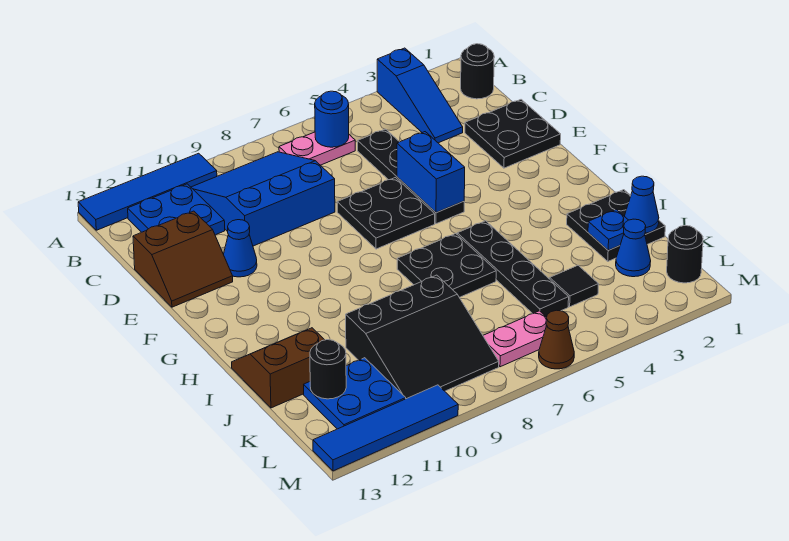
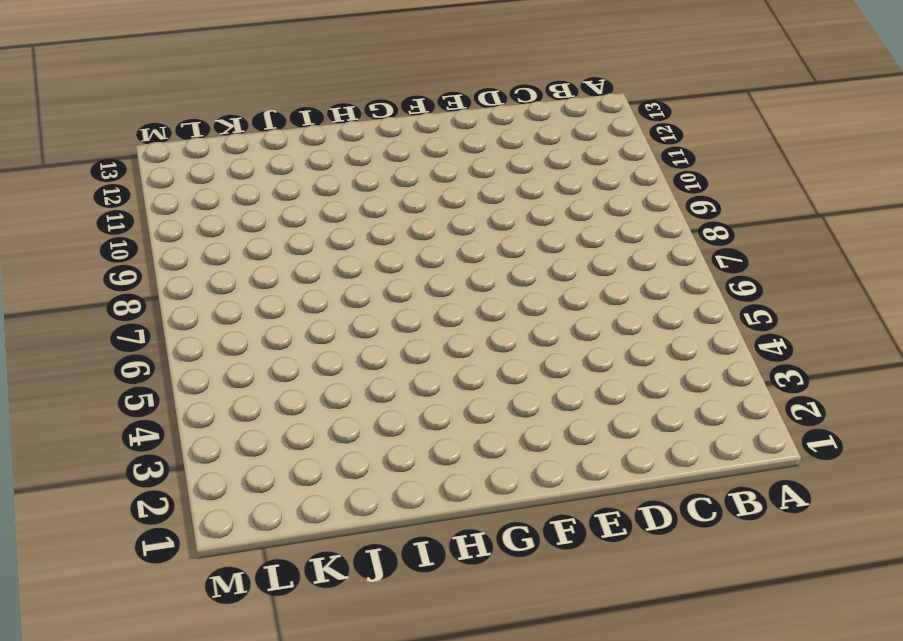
none -> blue slope A3:C3 level 1 top A
none -> blue tile A10:A13 level 1
none -> black round brick B1 level 1

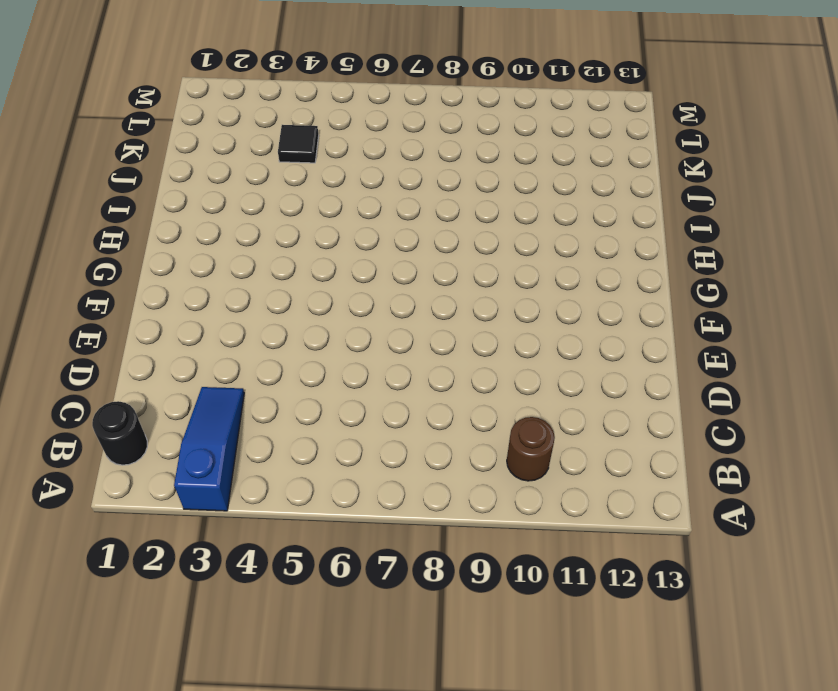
brown round brick B10 level 1 -> blue slope B8:D10 level 1 top D
none -> blue tile A10:A13 level 1
none -> pink plate B6:B7 level 1
none -> blue plate B11:C12 level 1

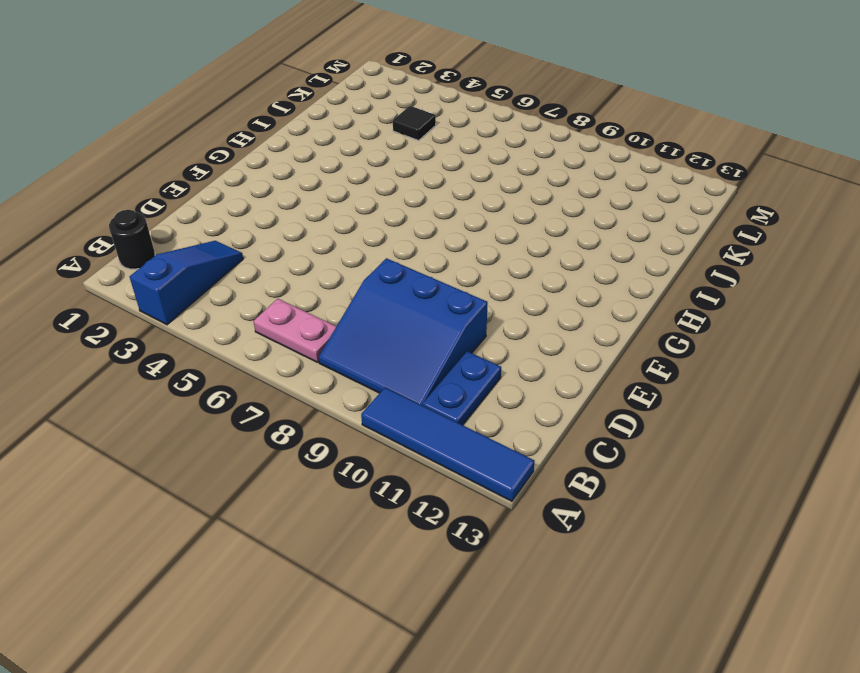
blue plate B11:C11 level 1 -> blue plate B11:C12 level 1
none -> black plate C5:F5 level 1
none -> black plate D1:E2 level 1
none -> brown slope D12:E13 level 1 top D

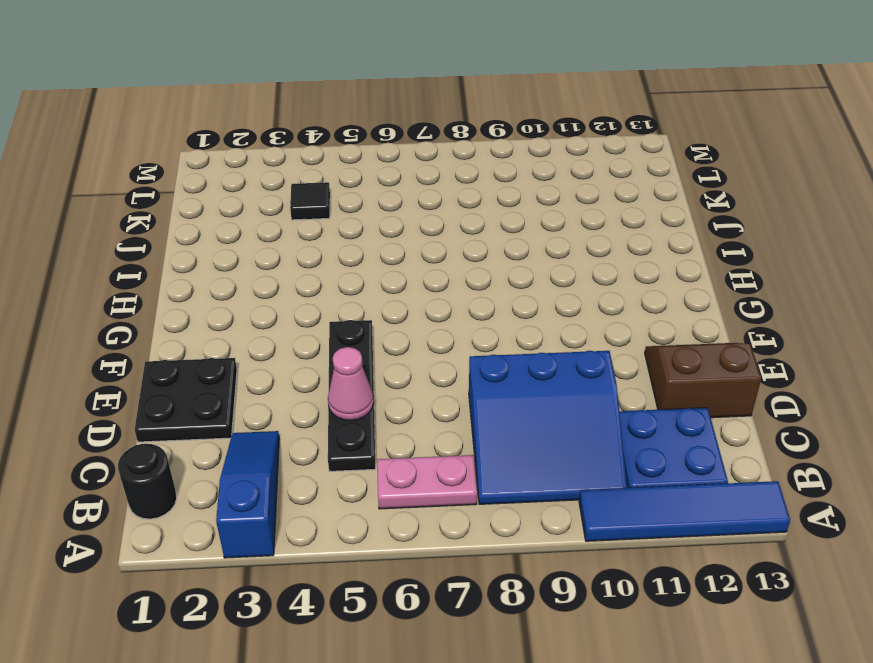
pink cone D5 level 2 -> none
none -> black plate E6:F7 level 1
none -> blue cone E11 level 1
none -> black plate H5:K5 level 1

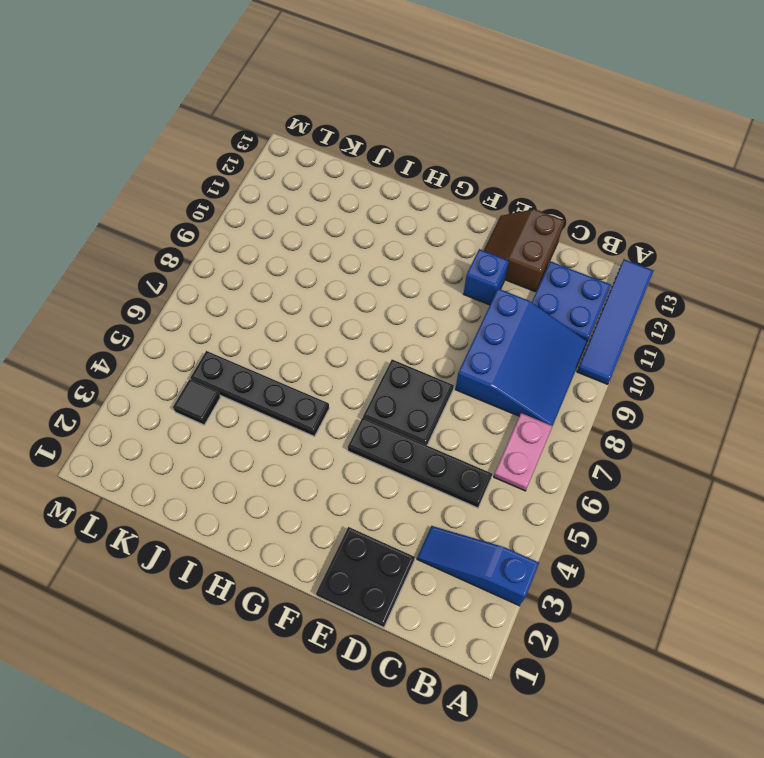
blue brick E11 level 1 -> blue cone E11 level 1
none -> black round brick B1 level 1
none -> black plate H6:I7 level 1
none -> black plate I1:J2 level 1

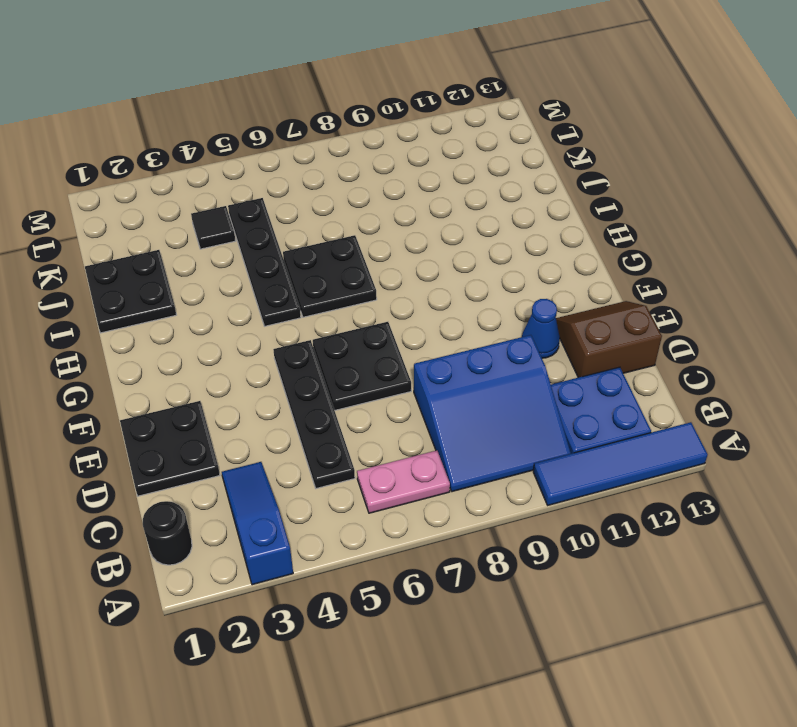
none -> brown slope I12:J13 level 1 top J
none -> black slope J8:L10 level 1 top J
none -> blue cone K2 level 1

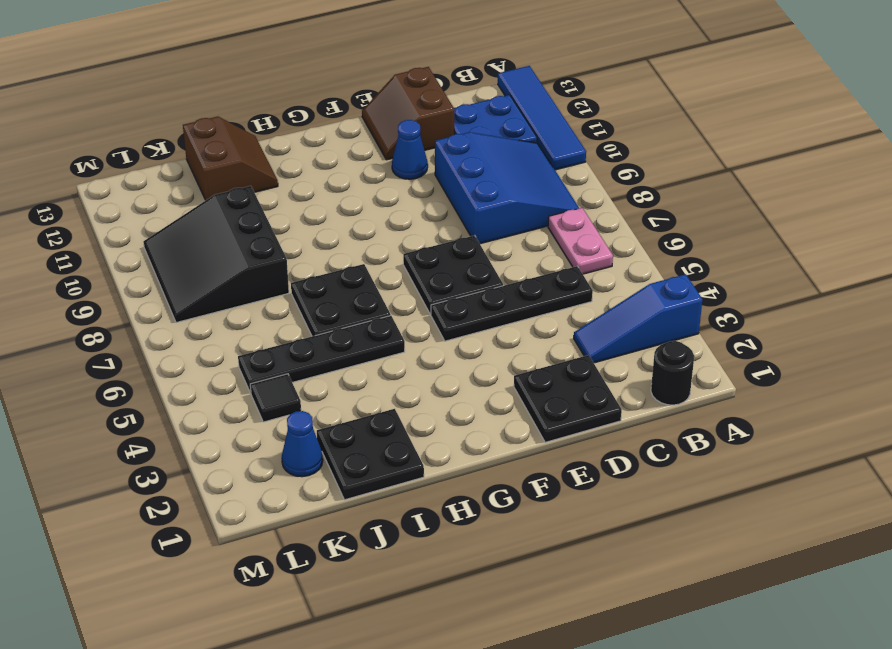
none -> blue plate K11:L12 level 1
none -> black round brick L1 level 1
none -> pink plate L6:L7 level 1

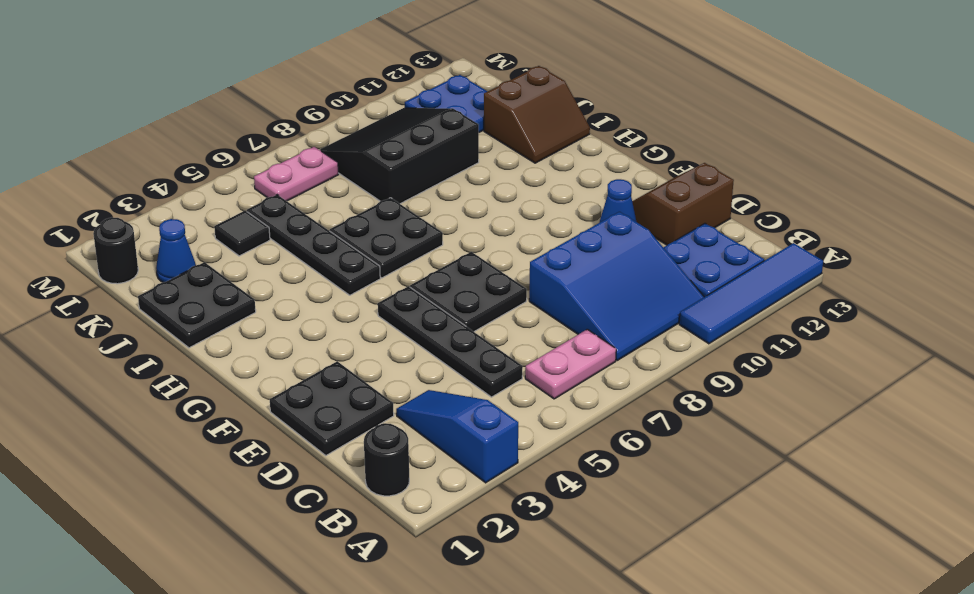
none -> brown cone M6 level 1
none -> blue tile M10:M13 level 1
none -> blue round brick B6 level 2

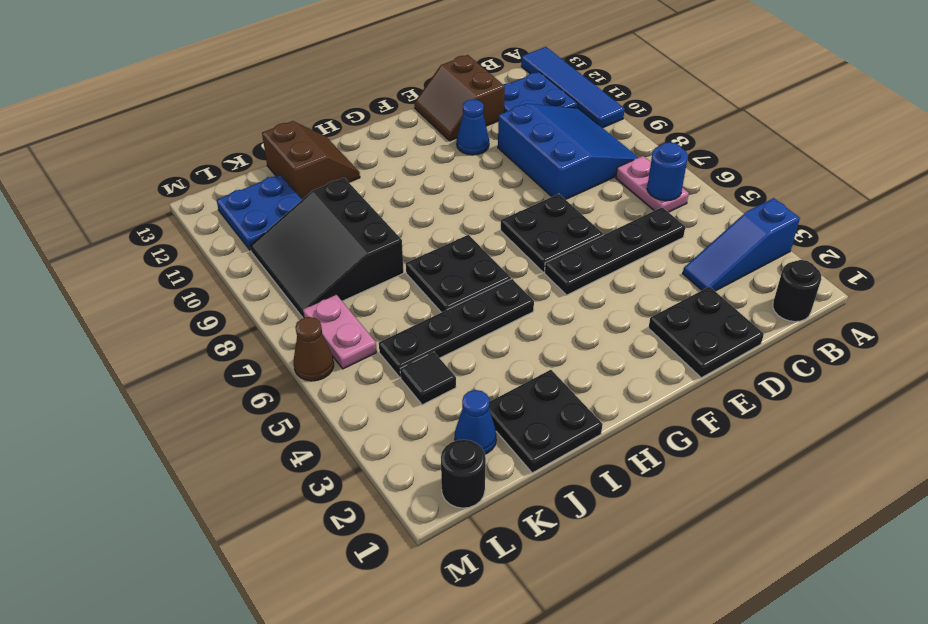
none -> blue tile M10:M13 level 1
none -> blue brick E5:F5 level 2
none -> blue cone J1 level 2

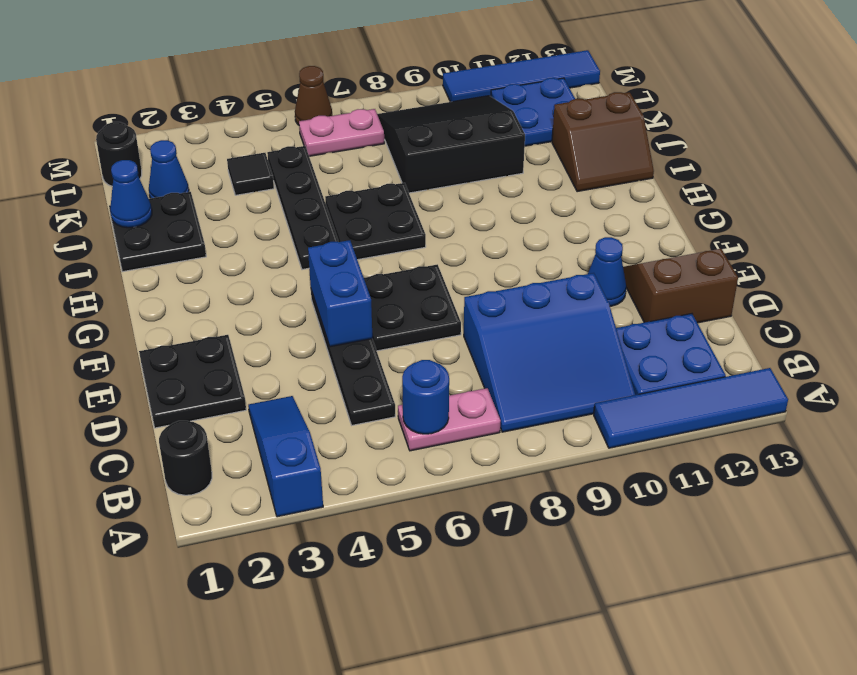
none -> blue plate J2 level 2
none -> black round brick K12 level 2

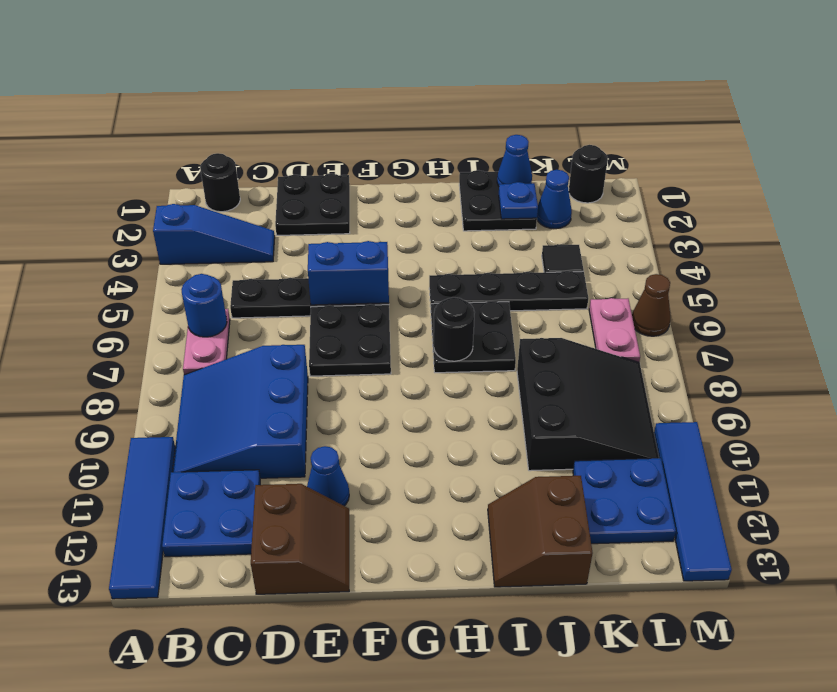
black round brick H7 level 2 -> black round brick K12 level 2

